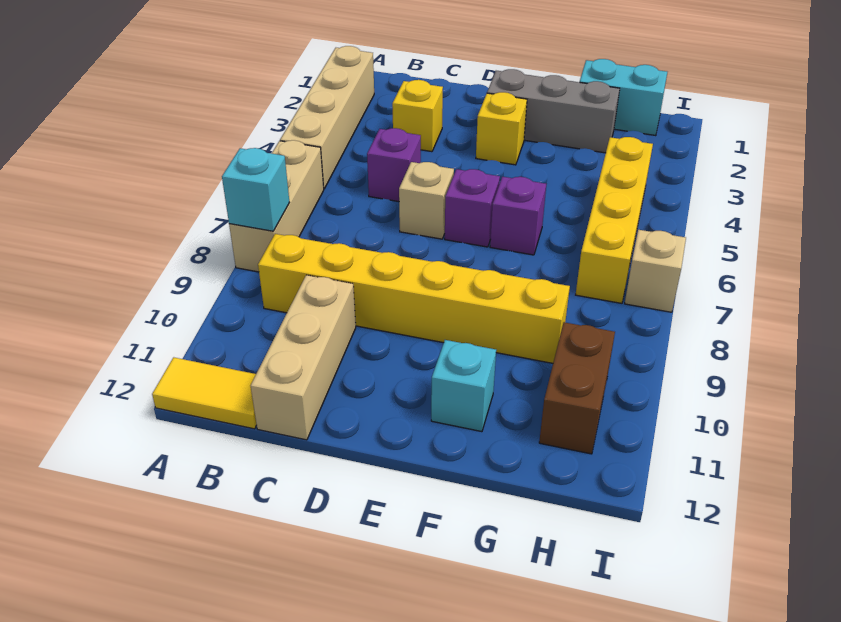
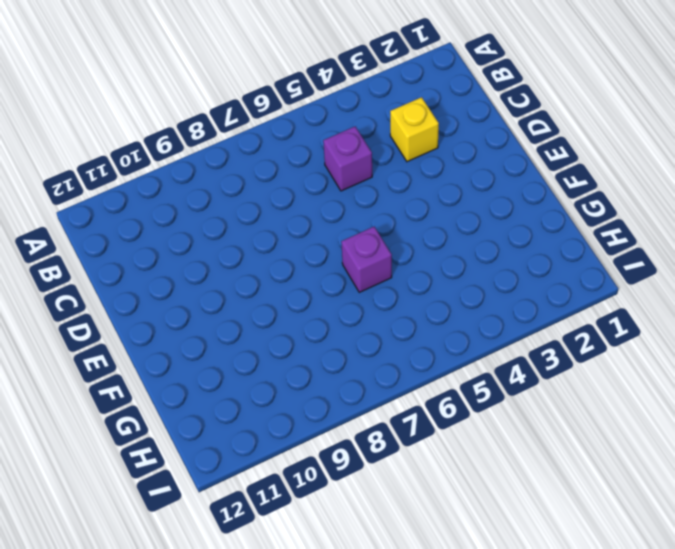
none -> tan brick A2:A5 level 1
none -> tan brick A6:A8 level 1
none -> yellow tile A12:B12 level 1

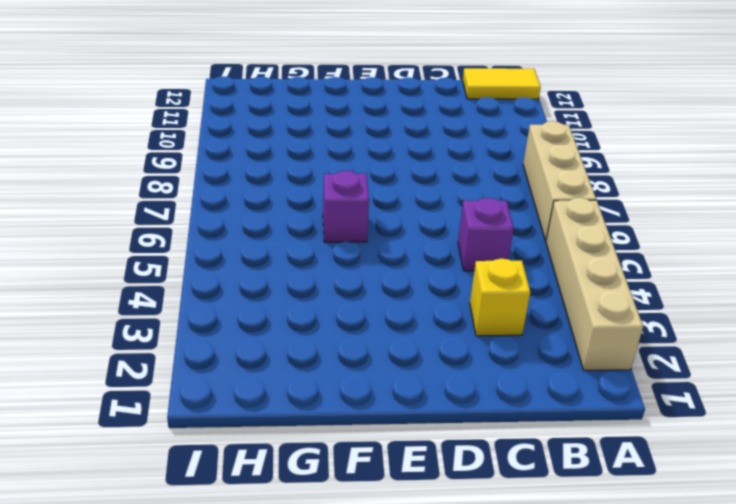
none -> yellow brick B9:G9 level 1
none -> tan brick C10:C12 level 1
none -> tan brick D6 level 1

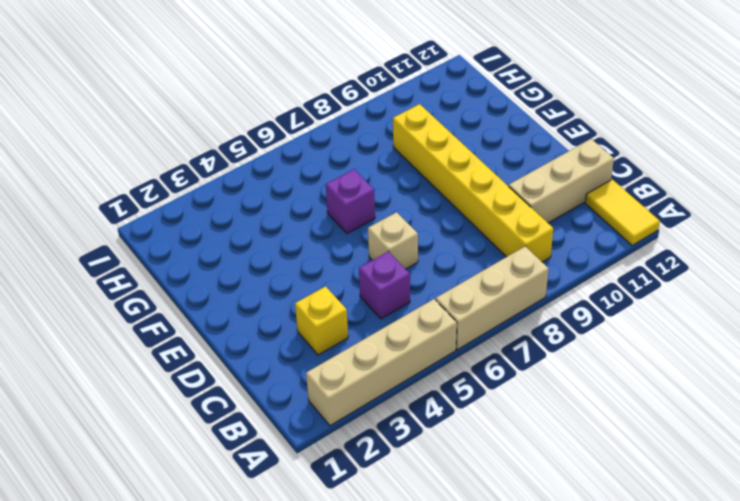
none -> grey brick E2:G2 level 1
none -> yellow brick E3 level 1
none -> purple brick E6 level 1

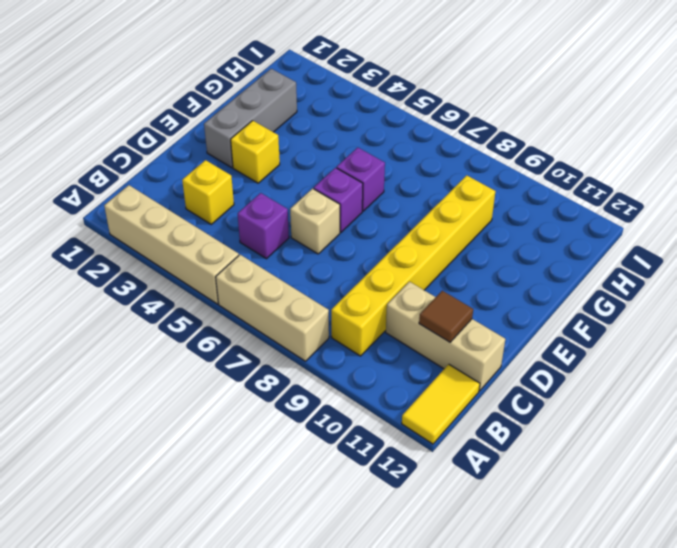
brown tile C11 level 2 -> none
none -> cyan brick F11 level 1
none -> cyan brick G1:H1 level 1
none -> yellow brick H4:H7 level 1

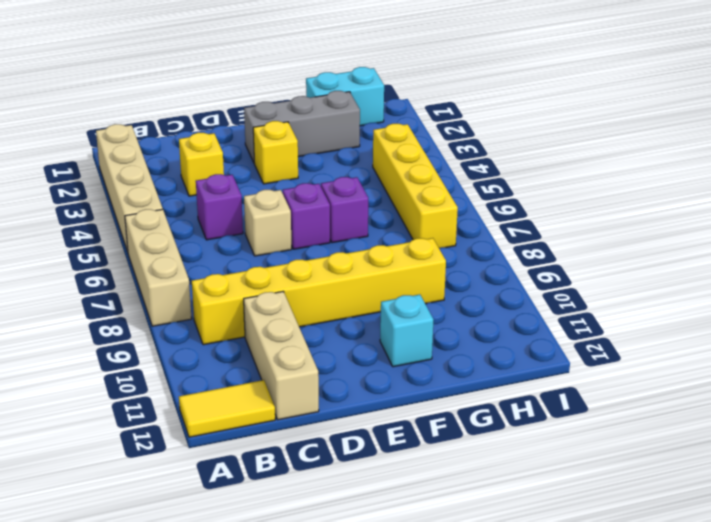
none -> brown brick H10:H11 level 1
none -> tan brick I7 level 1
none -> cyan brick A8 level 2

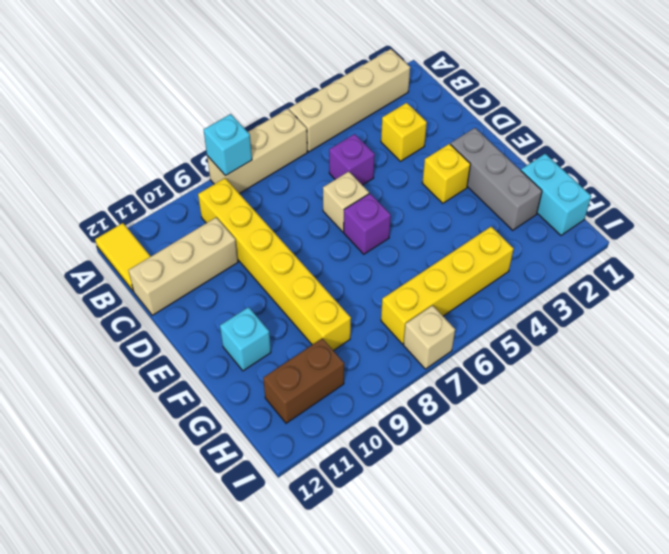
none -> purple brick F6 level 1

